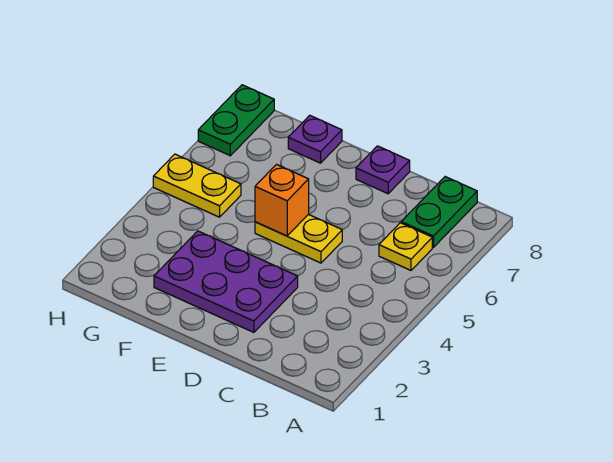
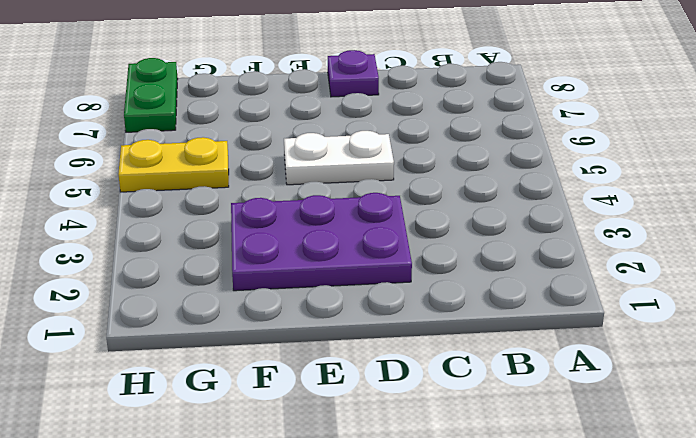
white plate D5:E5 level 1 -> yellow plate D5:E5 level 1
none -> yellow plate B6 level 1
none -> green plate B7:B8 level 1

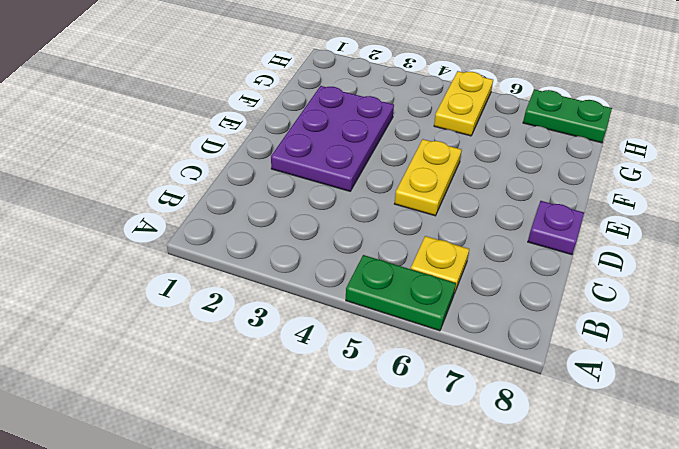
green plate A5:A6 level 1 -> green plate B7:B8 level 1
none -> purple plate F8 level 1
none -> orange brick E5 level 2

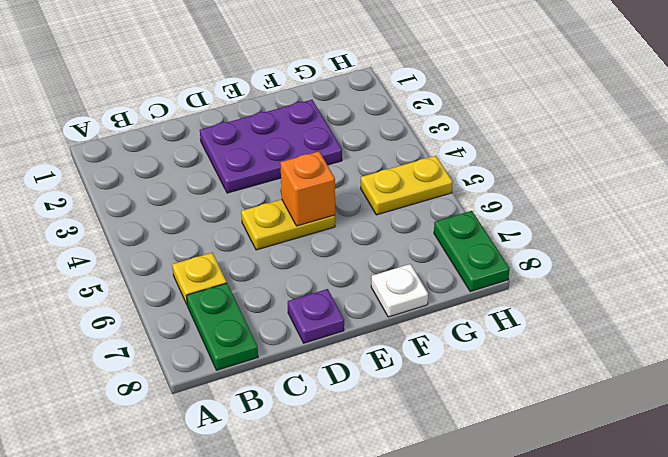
white plate F8 level 1 -> purple plate F8 level 1

